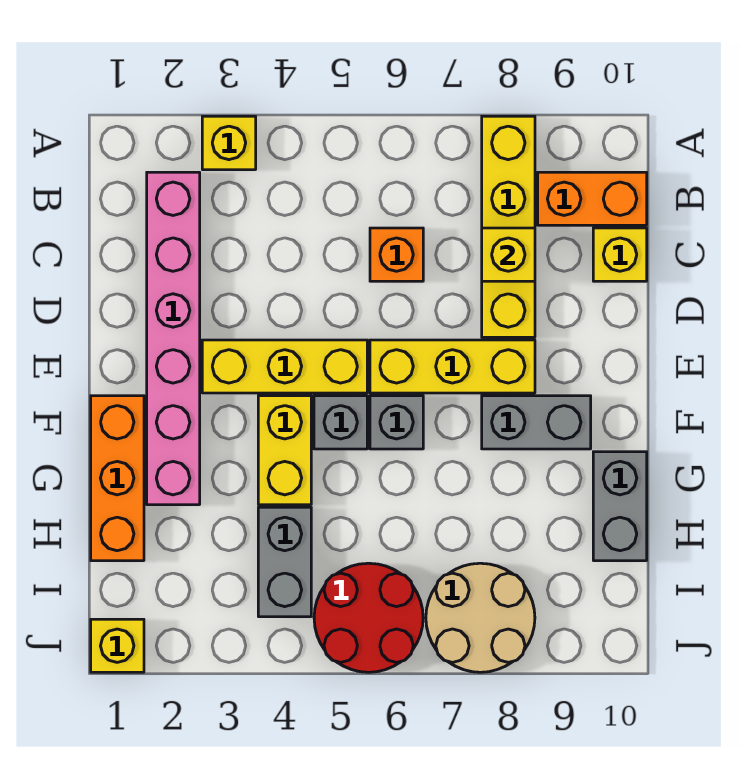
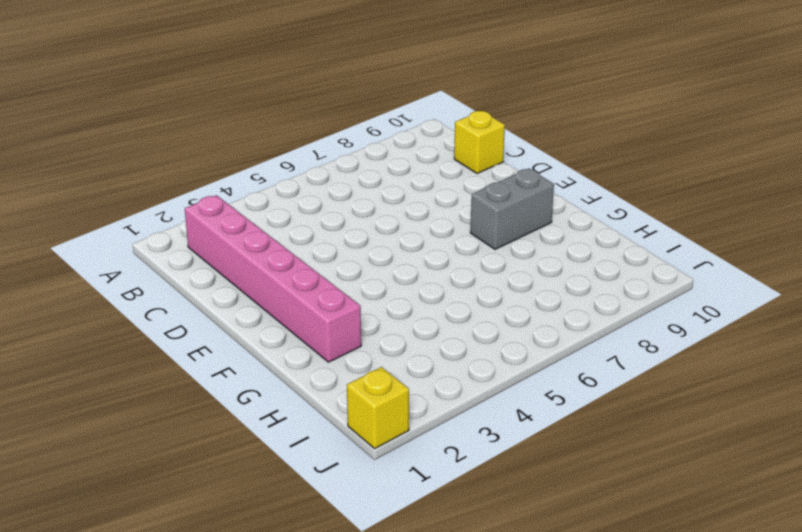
none -> yellow brick A3 level 1
none -> yellow brick A8:D8 level 1
none -> orange brick B9:B10 level 1

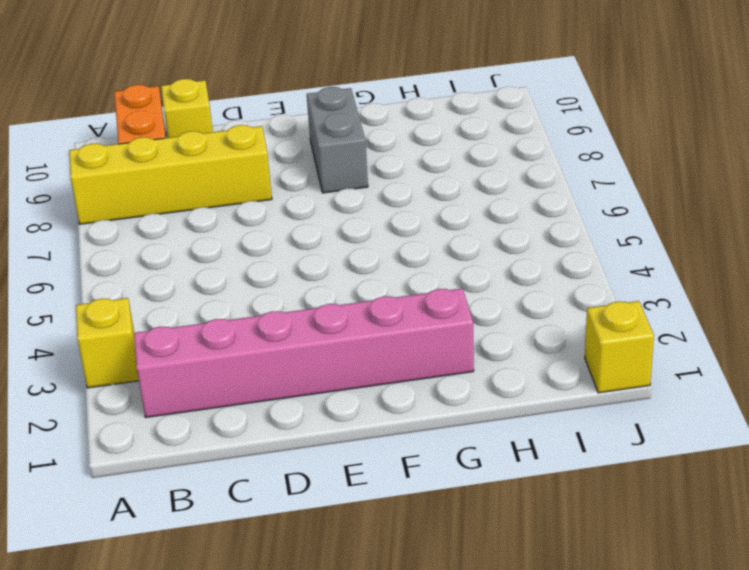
none -> orange brick C6 level 1
none -> yellow brick E3:E5 level 1
none -> yellow brick E6:E8 level 1

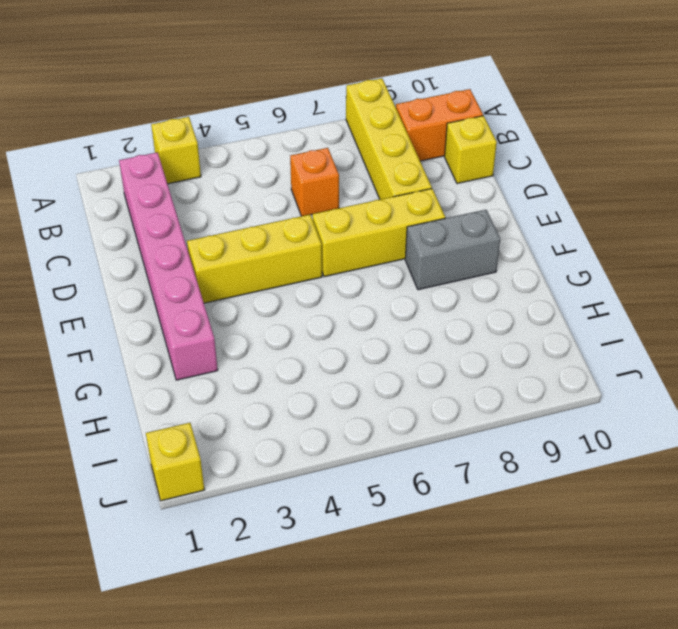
none -> orange brick F1:H1 level 1
none -> yellow brick F4:G4 level 1
none -> grey brick F5 level 1

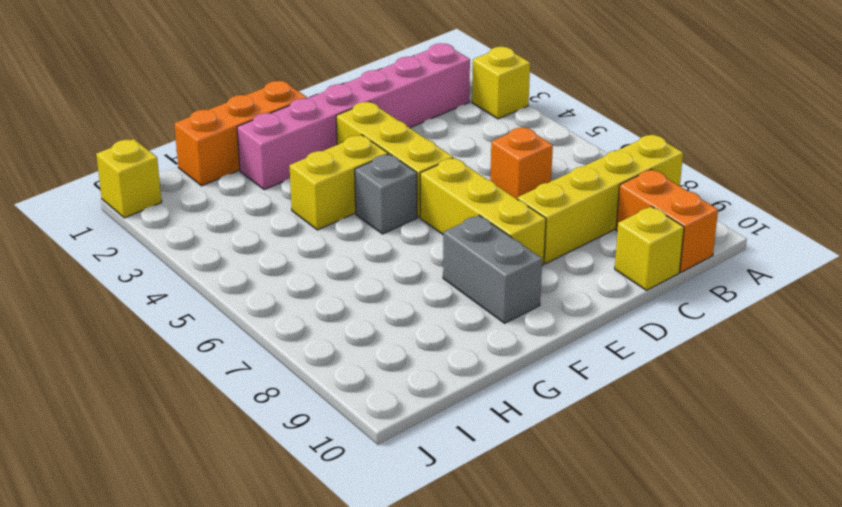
none -> grey brick F6 level 1
none -> grey brick G10:H10 level 1
none -> grey brick H4:I4 level 1

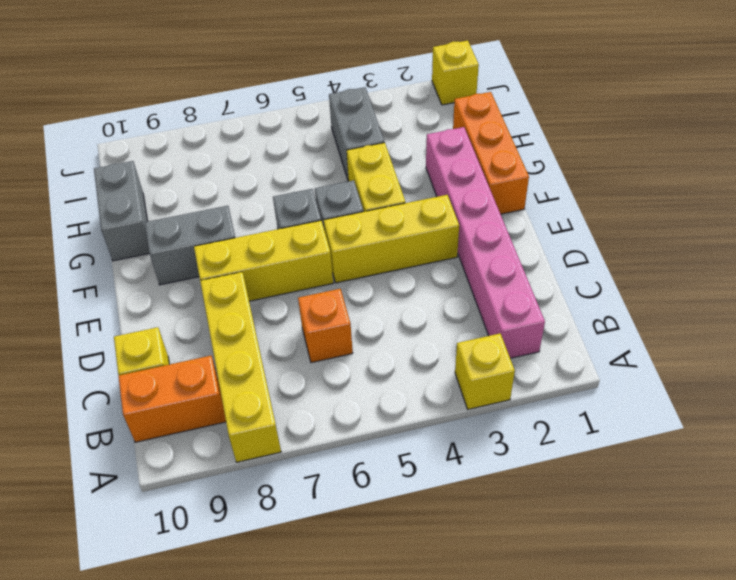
none -> red round brick I5:J6 level 1
none -> tan round brick I7:J8 level 1
none -> yellow brick C8 level 2

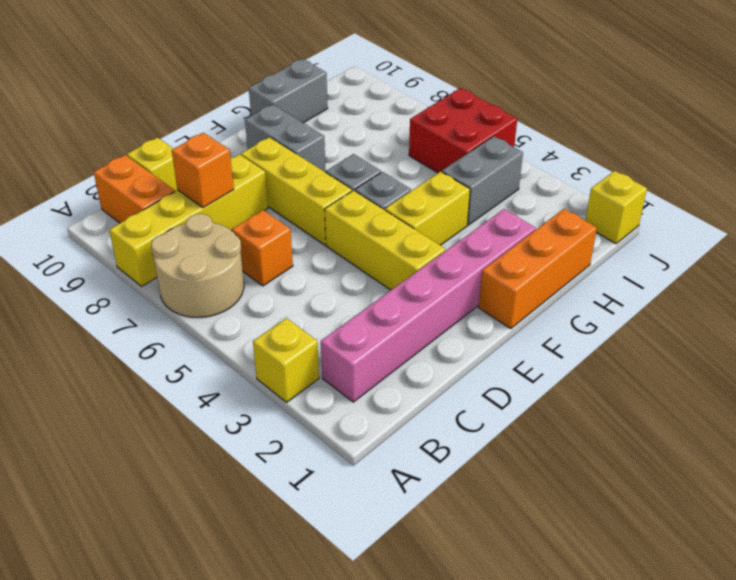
tan round brick A6:B7 level 1 -> tan round brick I7:J8 level 1
orange brick C8 level 2 -> yellow brick C8 level 2
red brick I5:J6 level 1 -> red round brick I5:J6 level 1

